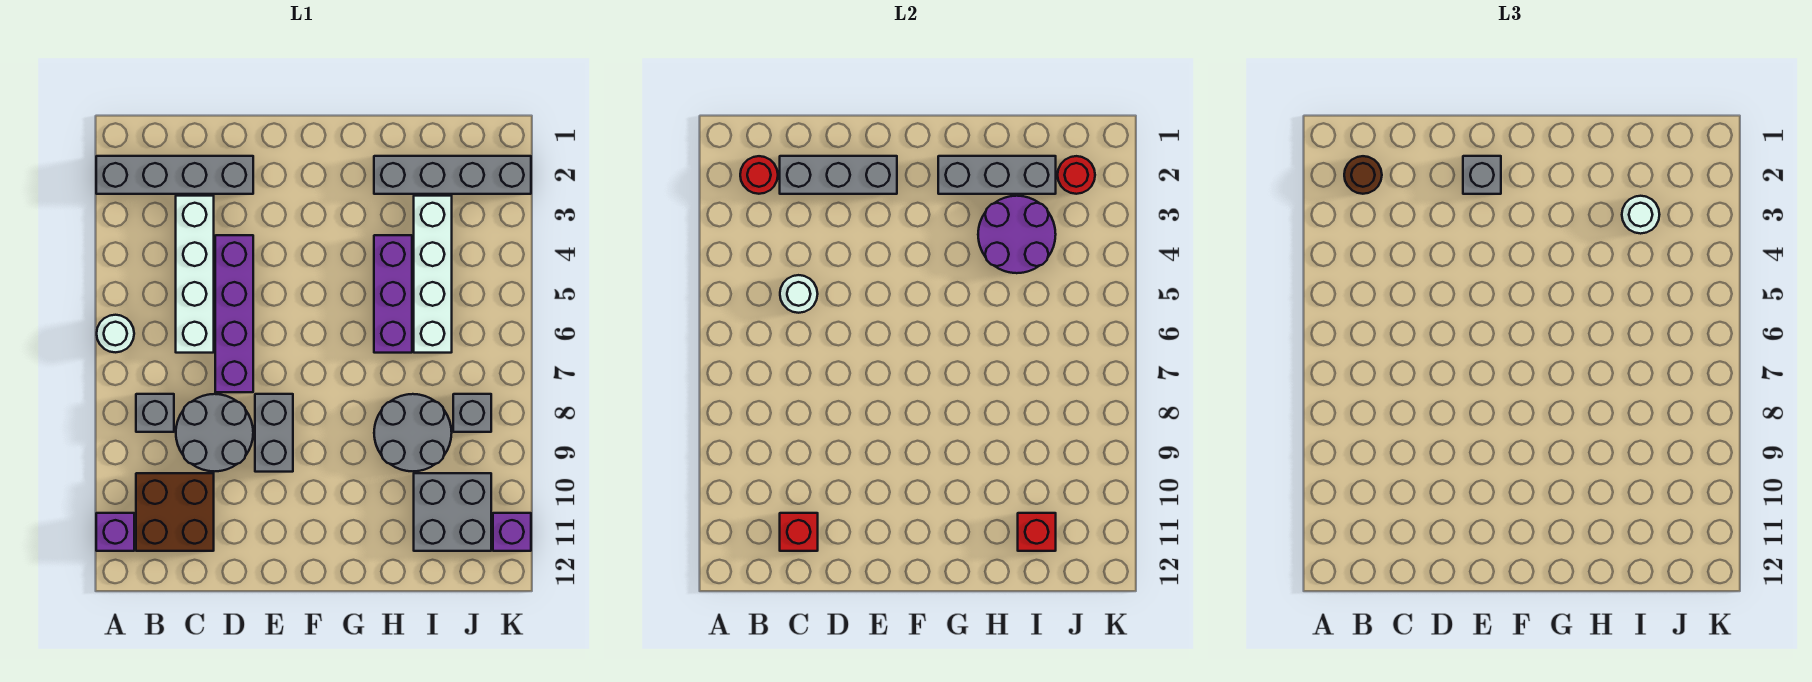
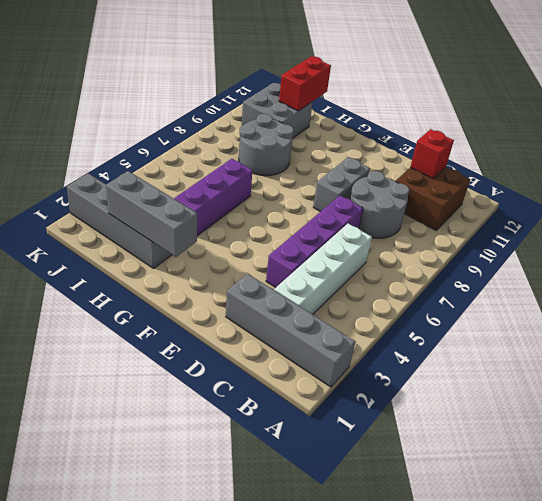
red brick I11:I12 level 2 -> red brick I11 level 2
none -> white round brick A6 level 1
none -> purple brick A11 level 1
none -> grey brick B8 level 1

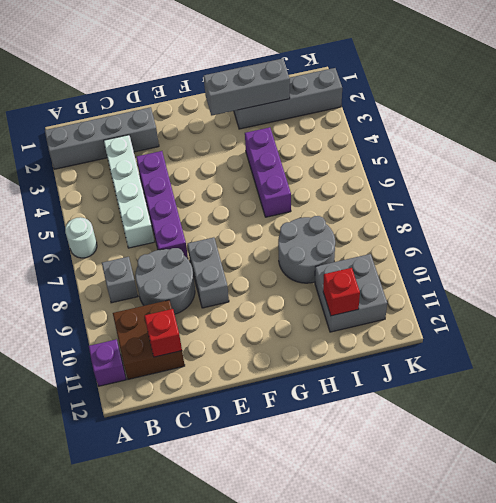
none -> white brick I3:I6 level 1
none -> grey brick J8 level 1
none -> purple brick K11 level 1

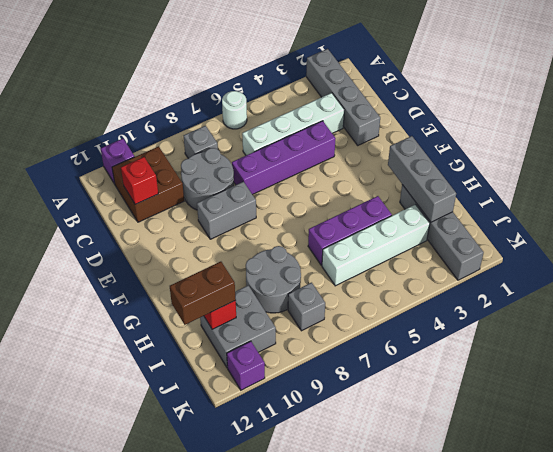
brown brick I11:I12 level 3 -> none
none -> red round brick B2 level 2
none -> grey brick C2:E2 level 2
none -> white round brick C5 level 2

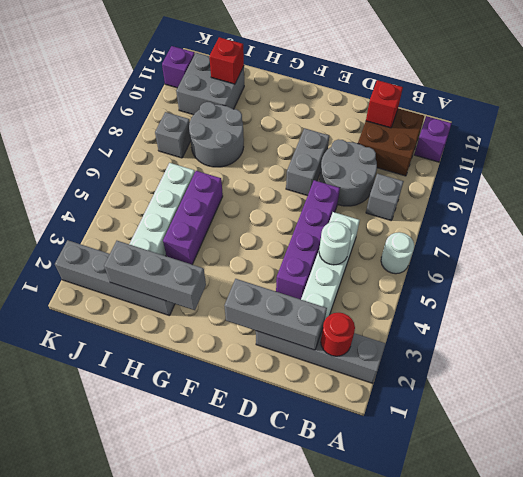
none -> purple round brick H3:I4 level 2
none -> red round brick J2 level 2
none -> brown round brick B2 level 3

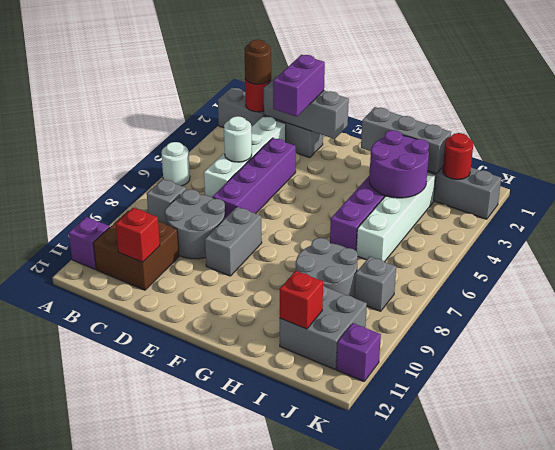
purple brick D2:D3 level 3 -> none
none -> grey brick E2 level 3
none -> white round brick I3 level 3

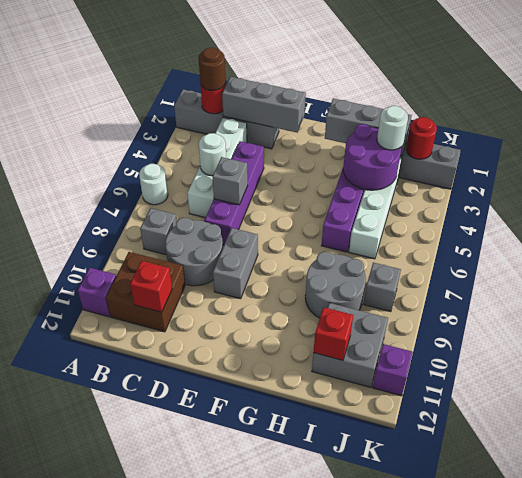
grey brick D6 level 2 -> grey brick E2 level 3

